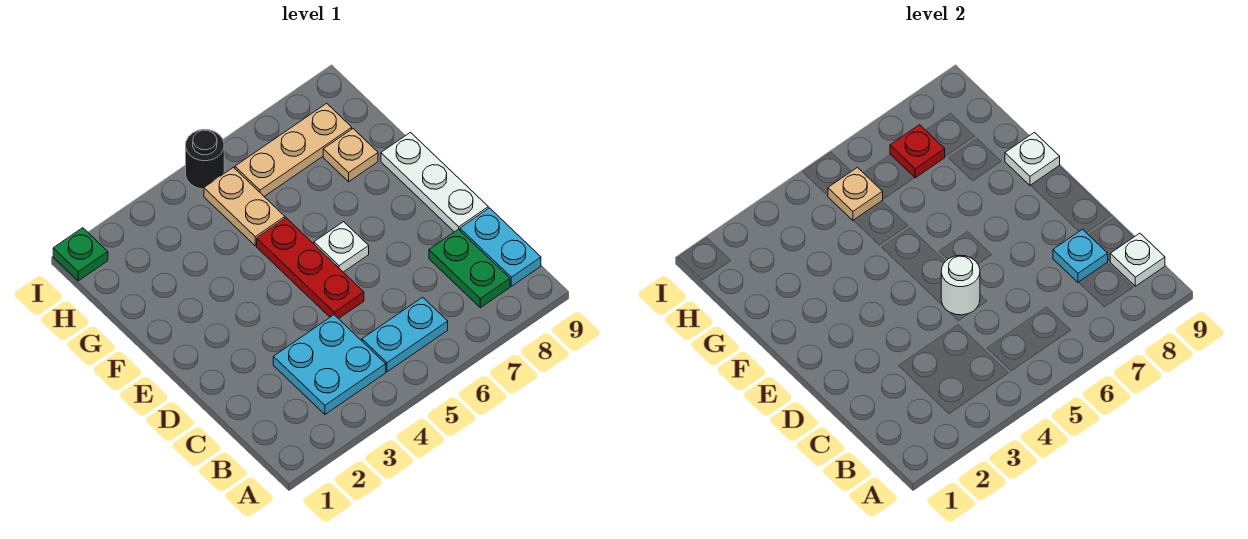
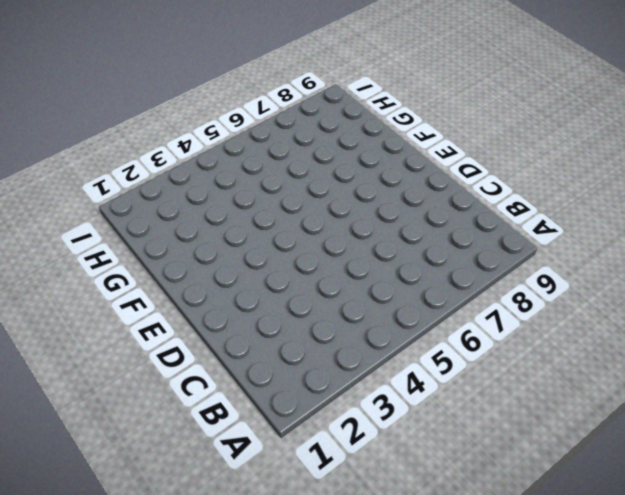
none -> cyan plate B3:C4 level 1
none -> cyan plate B5:B6 level 1
none -> green plate B8:C8 level 1

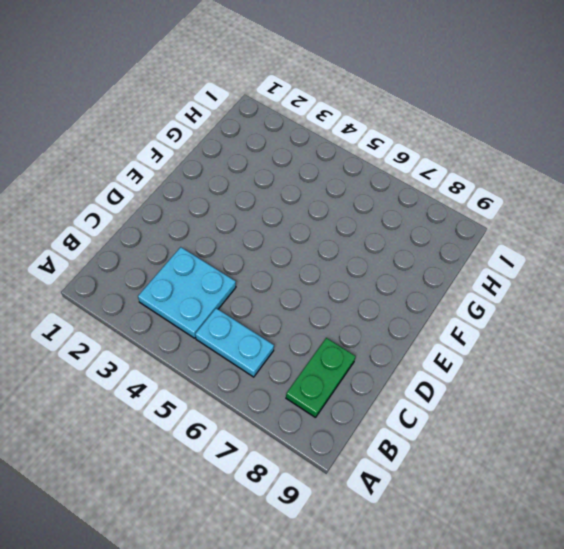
none -> cyan plate B9:C9 level 1
none -> red plate D5:F5 level 1
none -> white plate D9:F9 level 1

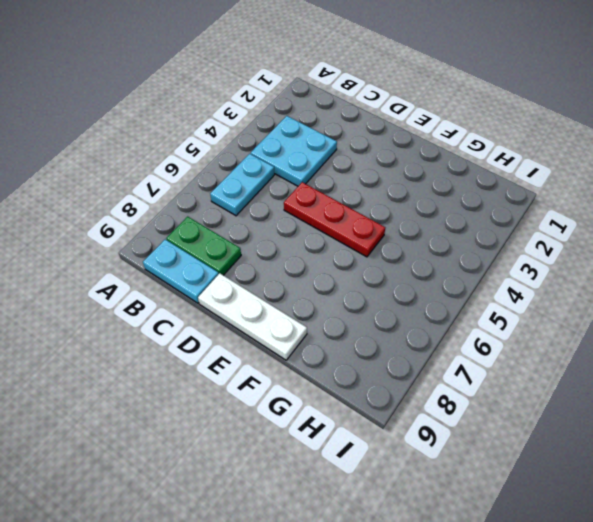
none -> white plate E6 level 1
none -> tan plate G5:H5 level 1
none -> tan plate G8 level 1

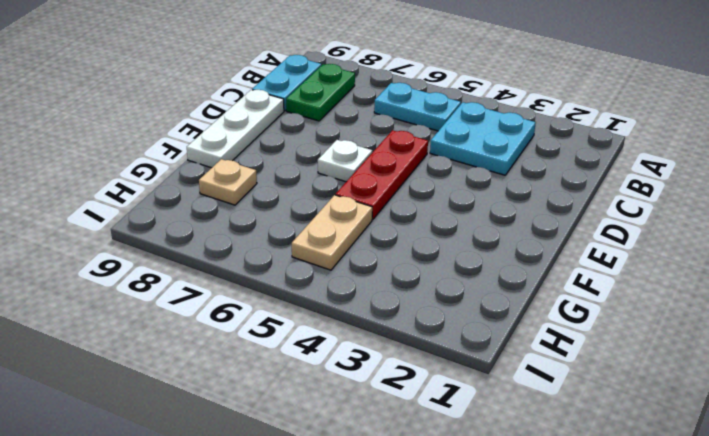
none -> tan plate H6:H8 level 1
none -> green plate I1 level 1
none -> black round brick I5 level 1

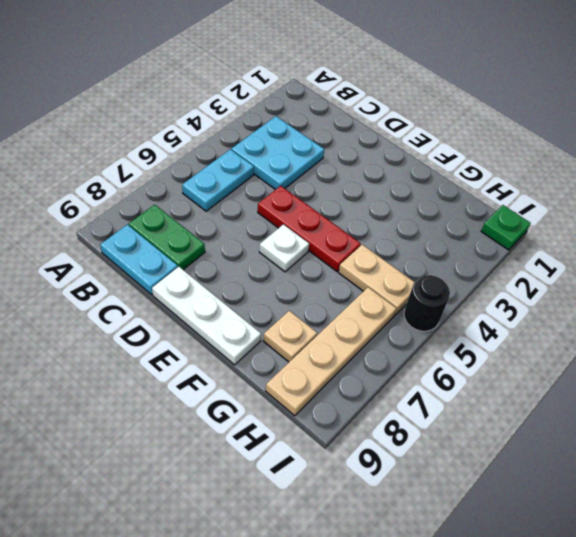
tan plate H6:H9 level 1 -> tan plate H6:H8 level 1
none -> white plate B9 level 2
none -> cyan plate C8 level 2
none -> white round brick D5 level 2

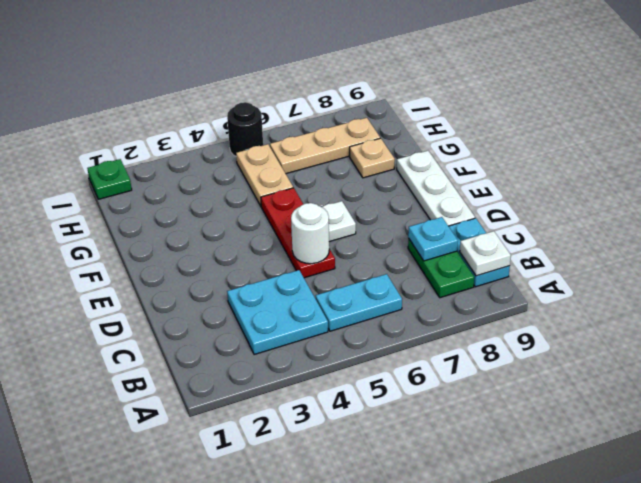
none -> white plate F9 level 2
none -> tan plate H5 level 2
none -> red plate H7 level 2

